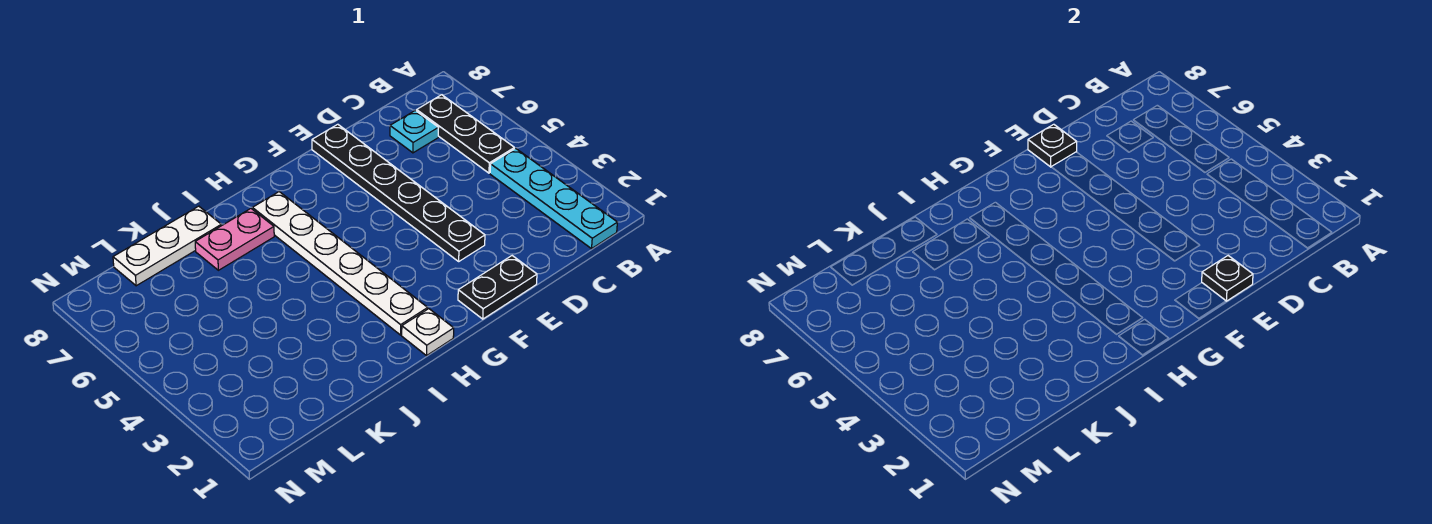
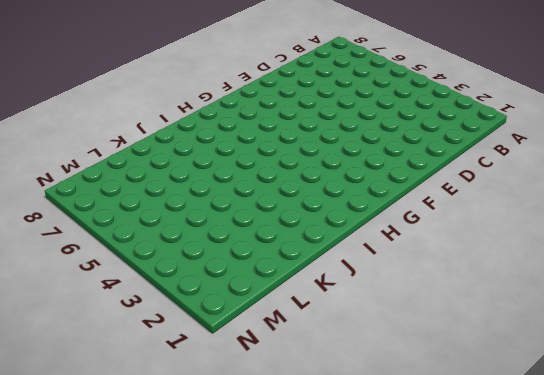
none -> cyan plate B1:B4 level 1
none -> black plate B5:B7 level 1

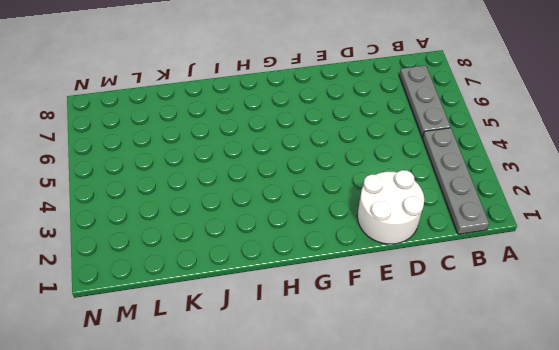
grey plate B1:B4 level 1 -> cyan plate B1:B4 level 1
grey plate B5:B7 level 1 -> black plate B5:B7 level 1
white round brick D1:E2 level 1 -> black plate E1:F1 level 1
none -> cyan plate C7 level 1
none -> black plate E3:E8 level 1

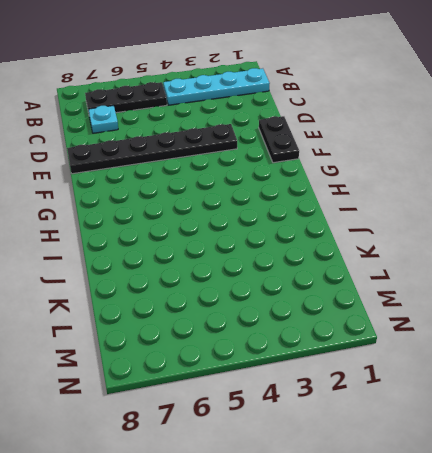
none -> white plate H1 level 1
none -> white plate H2:H7 level 1

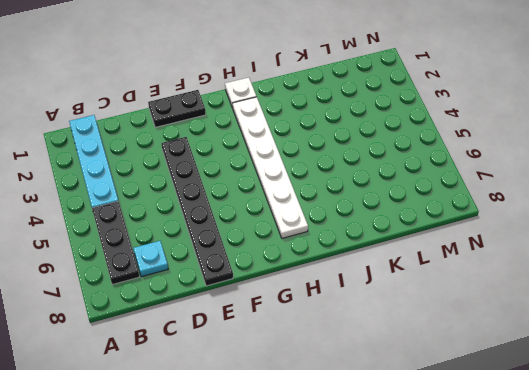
none -> pink plate I7:J7 level 1
none -> white plate J8:L8 level 1

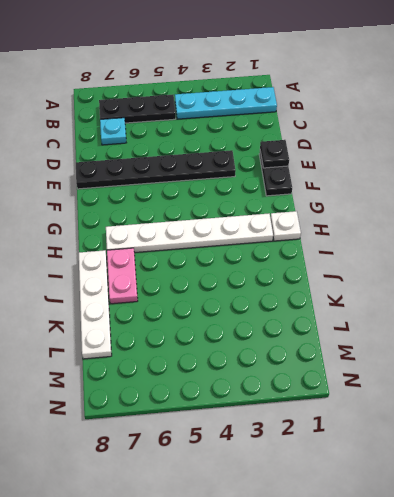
white plate I8:L8 level 1 -> white plate J8:L8 level 1
none -> black plate E8 level 2

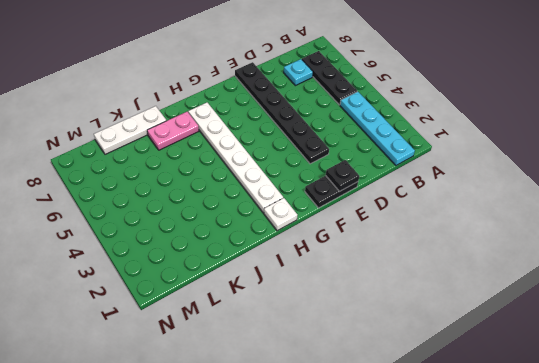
none -> black plate E8 level 2

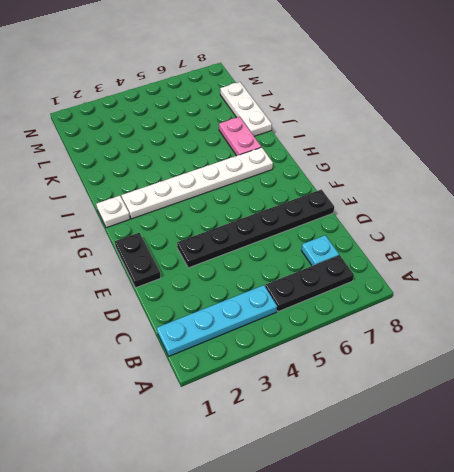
none -> black plate E1 level 2
none -> black plate E8 level 2

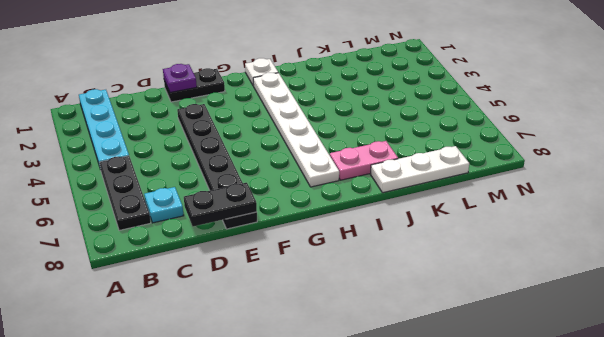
black plate D8:E8 level 2 -> black plate E8 level 2
purple plate E1 level 2 -> black plate E1 level 2

